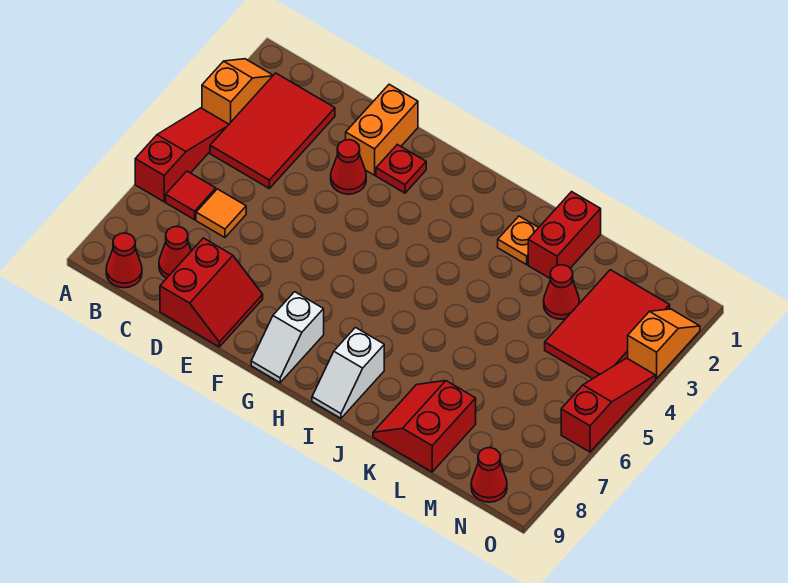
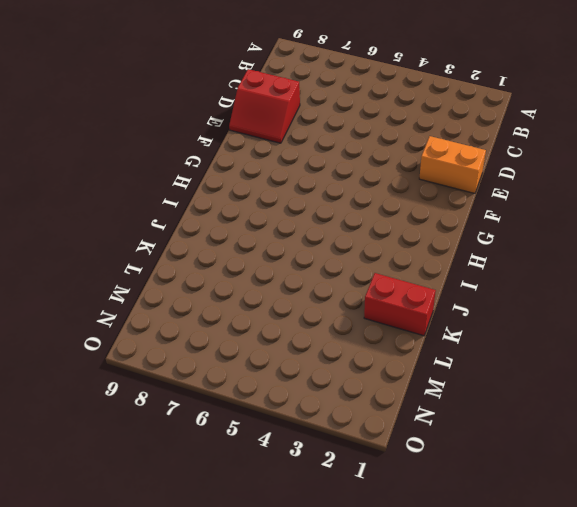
none -> orange slope A2:A3 level 1 top 3
none -> red slope A4:A6 level 1 top 6
none -> red tile B2:C4 level 1

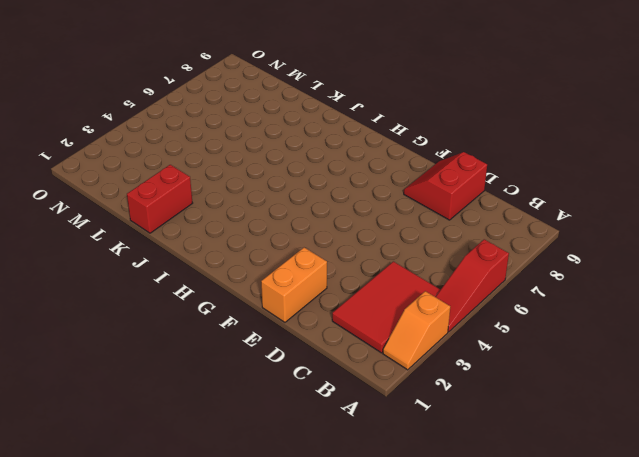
none -> red tile B6 level 1
none -> red cone B9 level 1
none -> orange tile C6 level 1

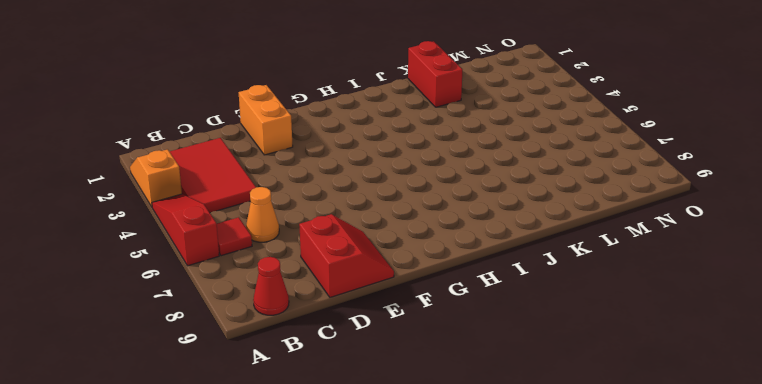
orange cone C6 level 1 -> orange tile C6 level 1
none -> red cone C8 level 1
none -> red cone E3 level 1
none -> red plate F2 level 1

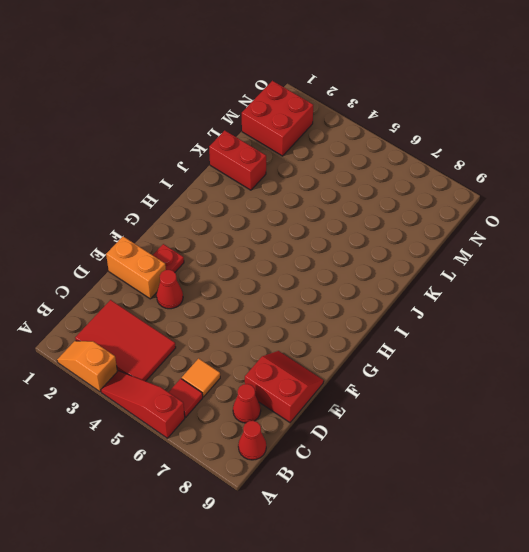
red brick M1:N2 level 1 -> red tile M2:N4 level 1
none -> white slope G8:G9 level 1 top 8
none -> white slope I8:I9 level 1 top 8
none -> orange plate J2 level 1

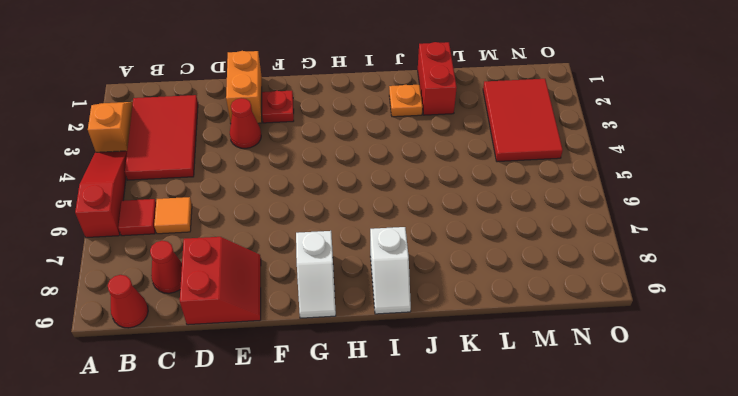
none -> red slope K8:L9 level 1 top L
none -> red cone L3 level 1
none -> red cone N9 level 1

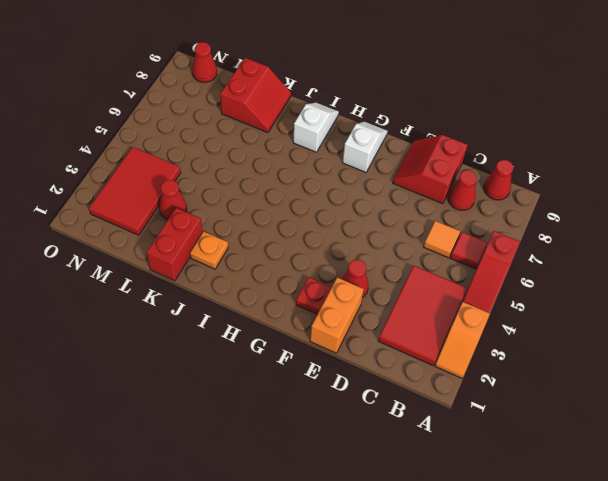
none -> orange slope O2:O3 level 1 top 3
none -> red slope O4:O6 level 1 top 6

